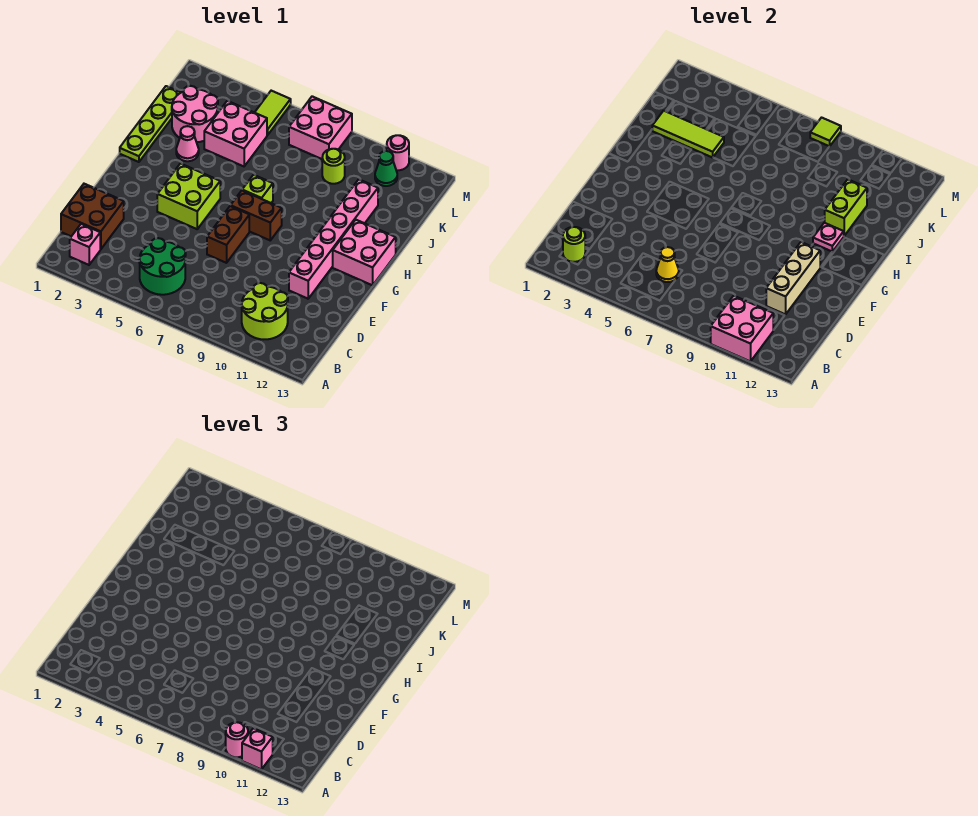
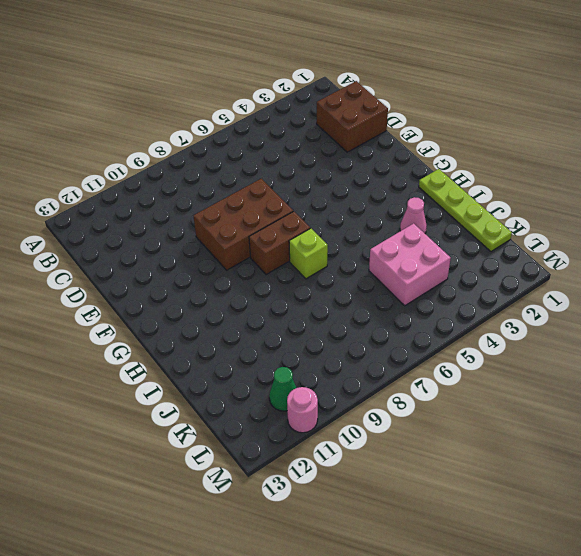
brown brick E7:F9 level 1 -> brown brick E7:F7 level 1
none -> pink brick B2 level 1
none -> green round brick B5:C6 level 1
none -> lime round brick B10:C11 level 1

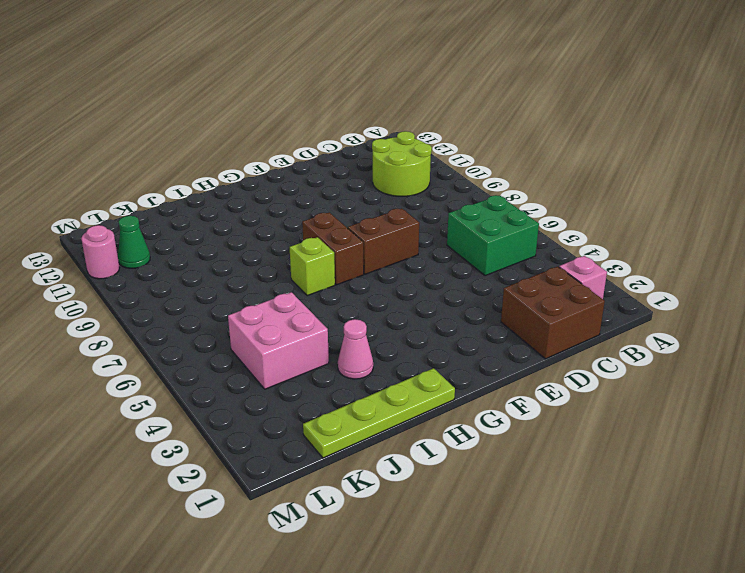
green brick B5:C6 level 1 -> green round brick B5:C6 level 1
none -> pink brick E11:J11 level 1
none -> lime brick F4:G5 level 1
none -> pink brick G12:H13 level 1

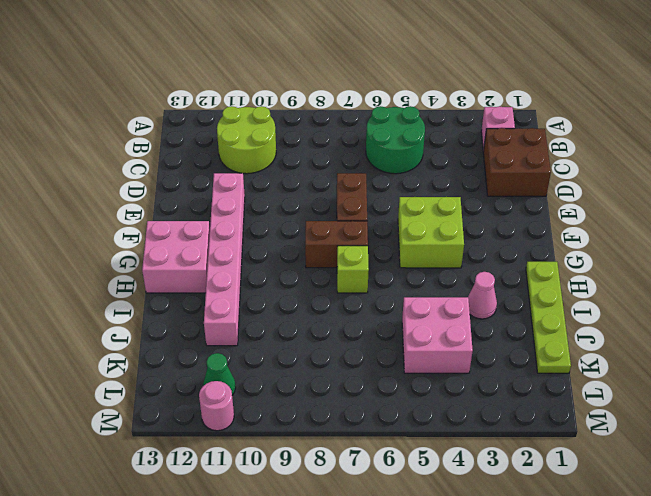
none -> pink round brick J2:K3 level 1
none -> lime round brick K9 level 1
none -> lime tile L5:M5 level 1

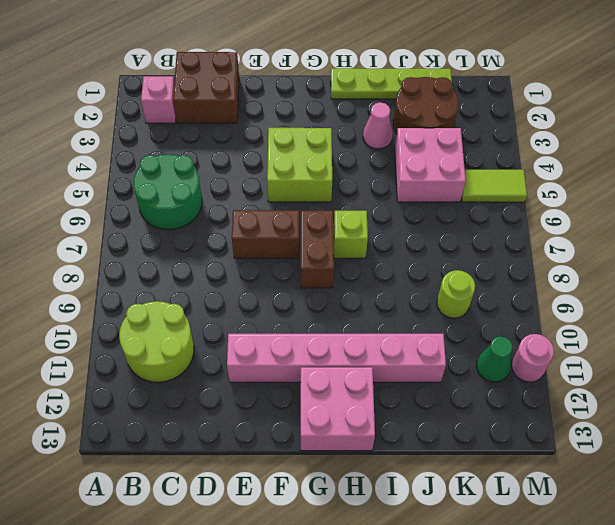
brown round brick J2:K3 level 1 -> pink round brick J2:K3 level 1
none -> pink brick L7:M8 level 1
none -> pink brick A10:B11 level 2
none -> lime round brick B2 level 2

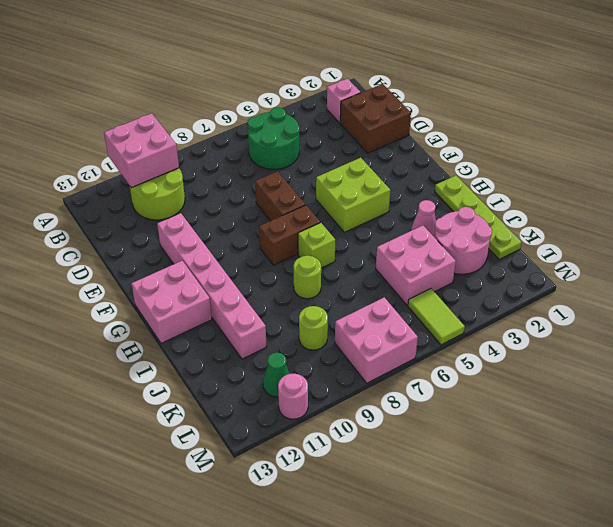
lime round brick I8 level 1 -> lime round brick B2 level 2
none -> yellow cone C6 level 2
none -> tan brick D11:F11 level 2
none -> pink plate H11 level 2

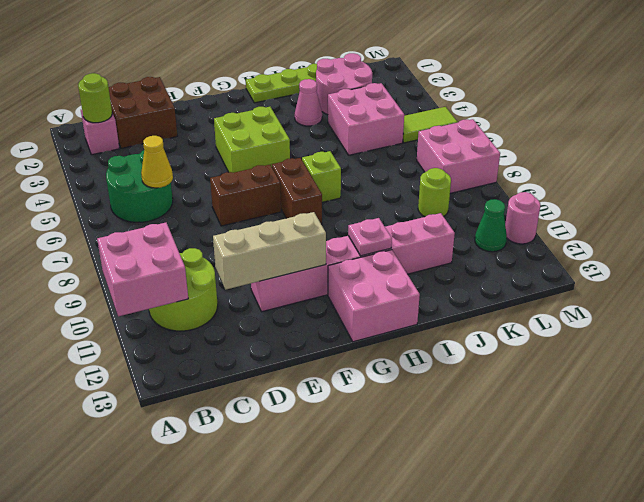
none -> lime brick I11:J11 level 2
none -> lime tile J2:J4 level 2
none -> lime tile M8 level 2

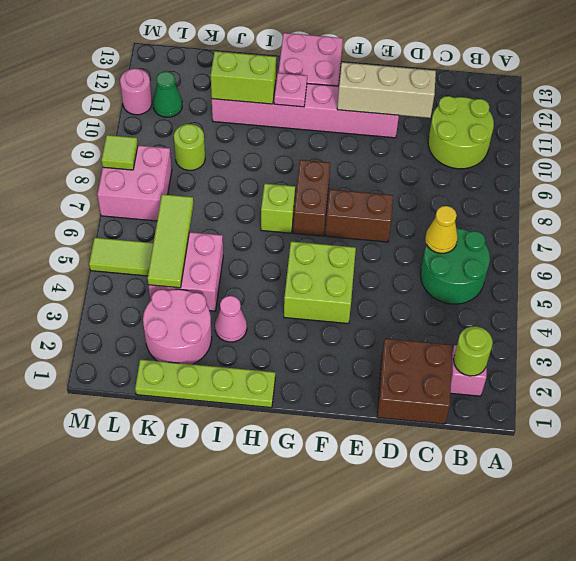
lime tile K4:K6 level 2 -> lime tile J2:J4 level 2
none -> pink brick A10:B11 level 2
none -> pink round brick A10 level 3
none -> pink brick A11 level 3

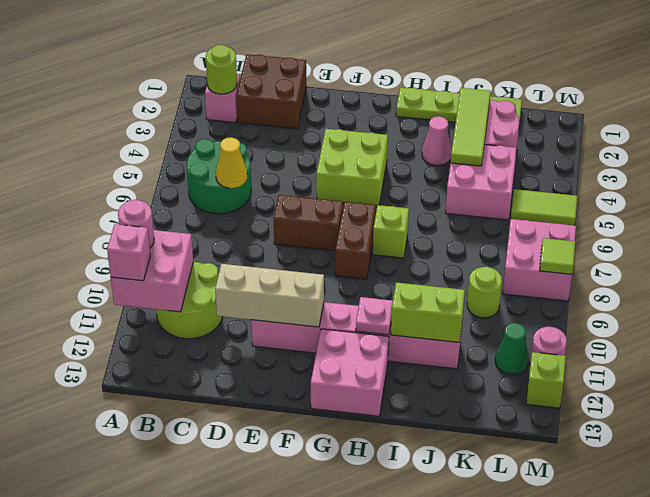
lime brick M12 level 1 -> none

